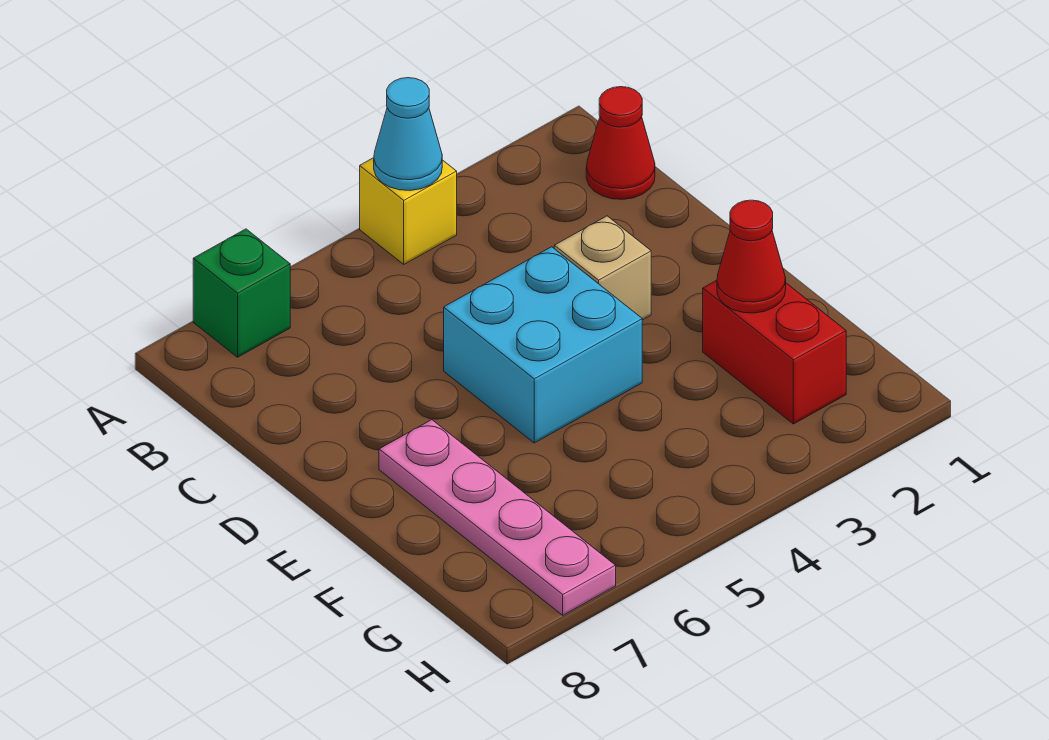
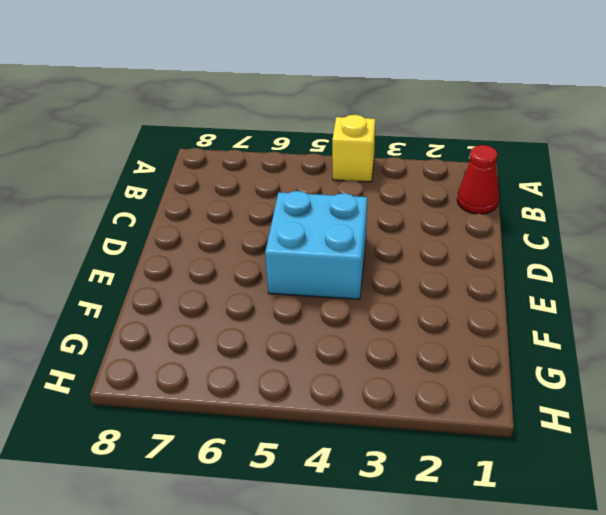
none -> green brick A7 level 1
none -> tan brick D3 level 1

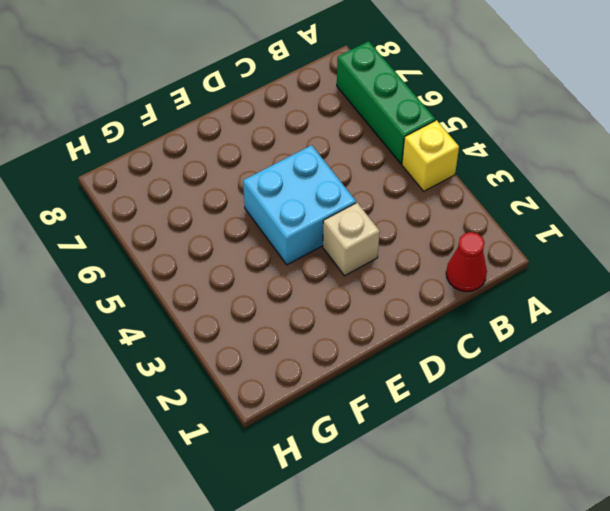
green brick A5:A7 level 1 -> green brick A7 level 1
none -> pink plate E7:H7 level 1
none -> red brick F2:G2 level 1

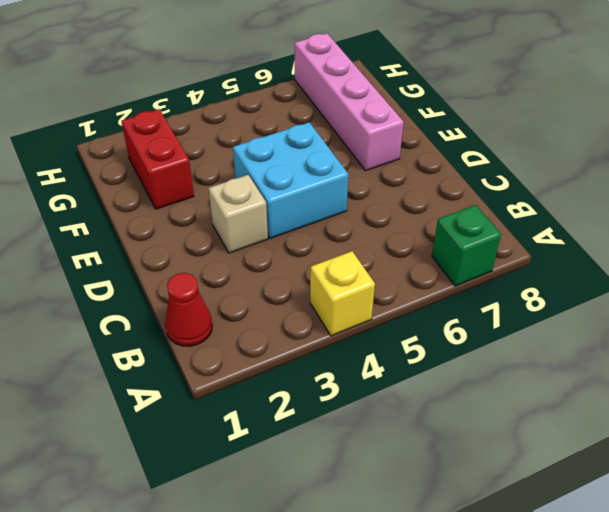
pink brick E7:H7 level 1 -> pink plate E7:H7 level 1
none -> cyan cone A4 level 2
none -> red cone F2 level 2

